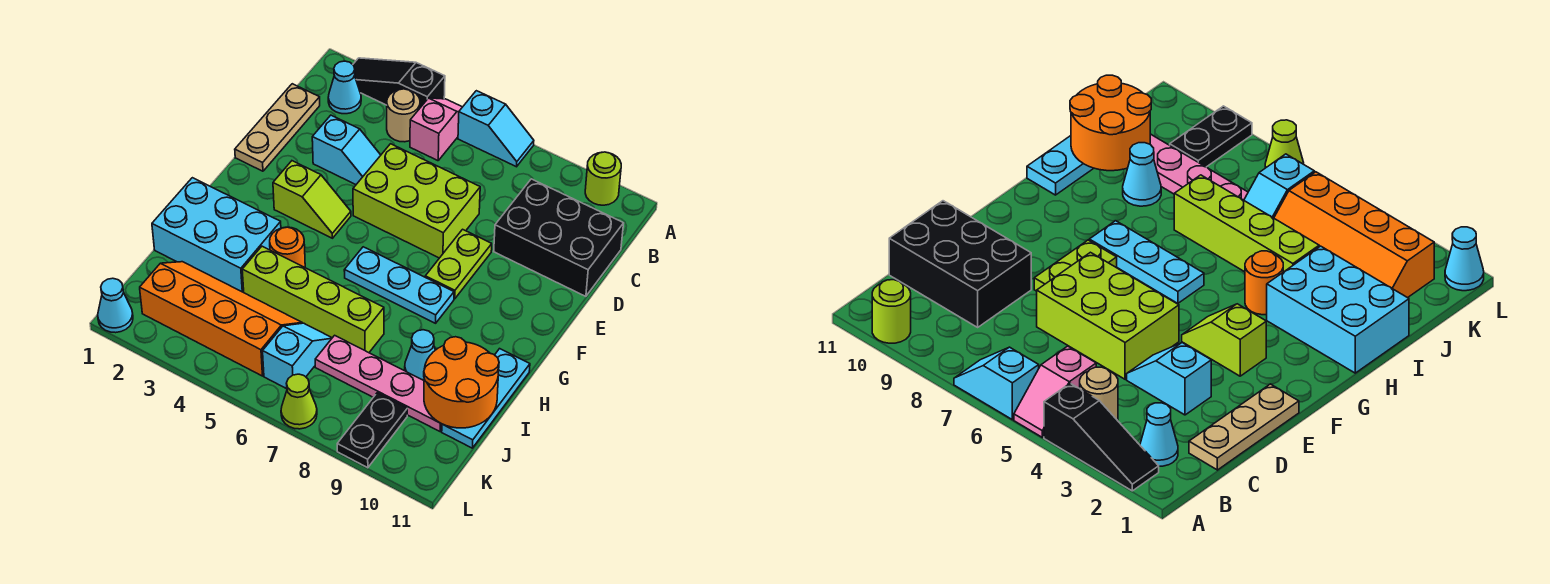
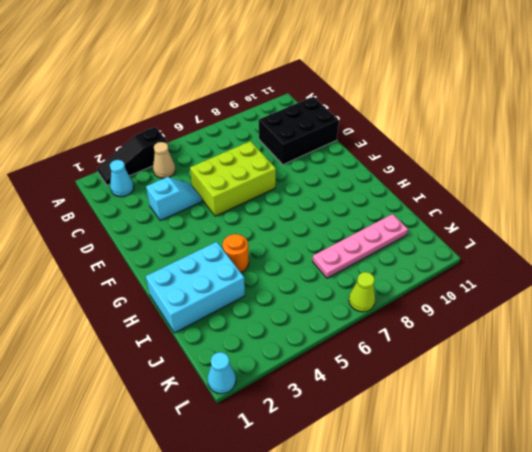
tan cone B4 level 1 -> tan round brick B4 level 1
none -> pink slope A5:B5 level 1 top B
none -> cyan slope A6:A7 level 1 top 6
none -> lime round brick A10 level 1

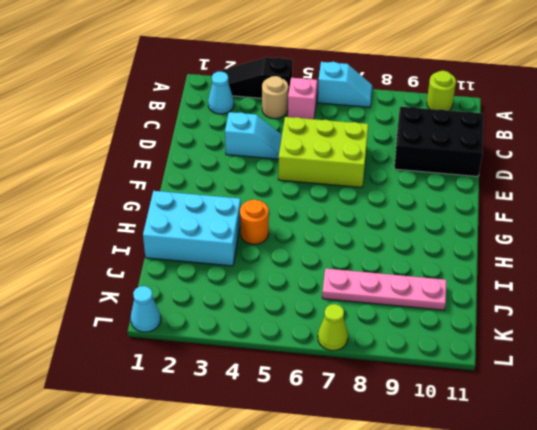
none -> tan plate C1:E1 level 1
none -> lime plate E8:F8 level 1
none -> lime slope F3:F4 level 1 top 3

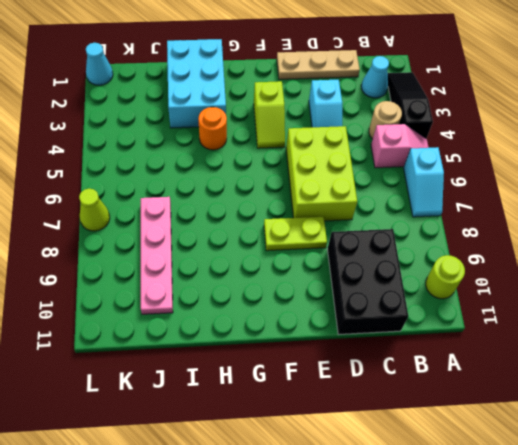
none -> cyan plate G6:G8 level 1
none -> cyan plate H11:J11 level 1
none -> lime brick I4:I7 level 1

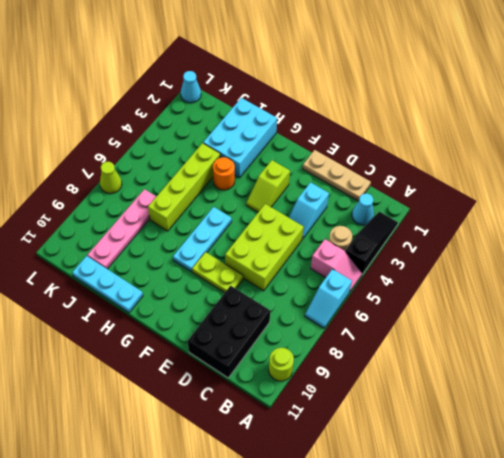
none -> cyan cone I9 level 1
none -> orange slope J2:K5 level 1 top K
none -> cyan slope J6:K6 level 1 top K

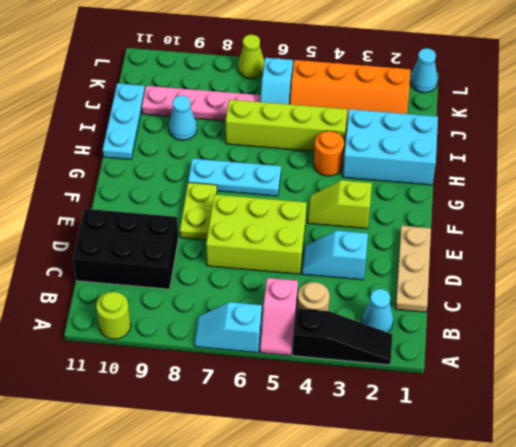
none -> black plate K9:L9 level 1
none -> orange round brick I10:J11 level 2

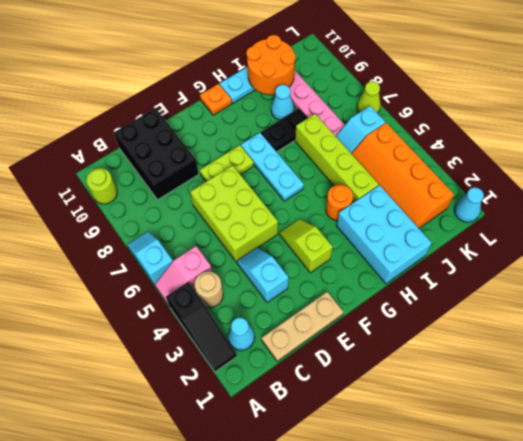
orange plate G11 level 1 -> none
black plate H8:I8 level 1 -> black plate K9:L9 level 1

